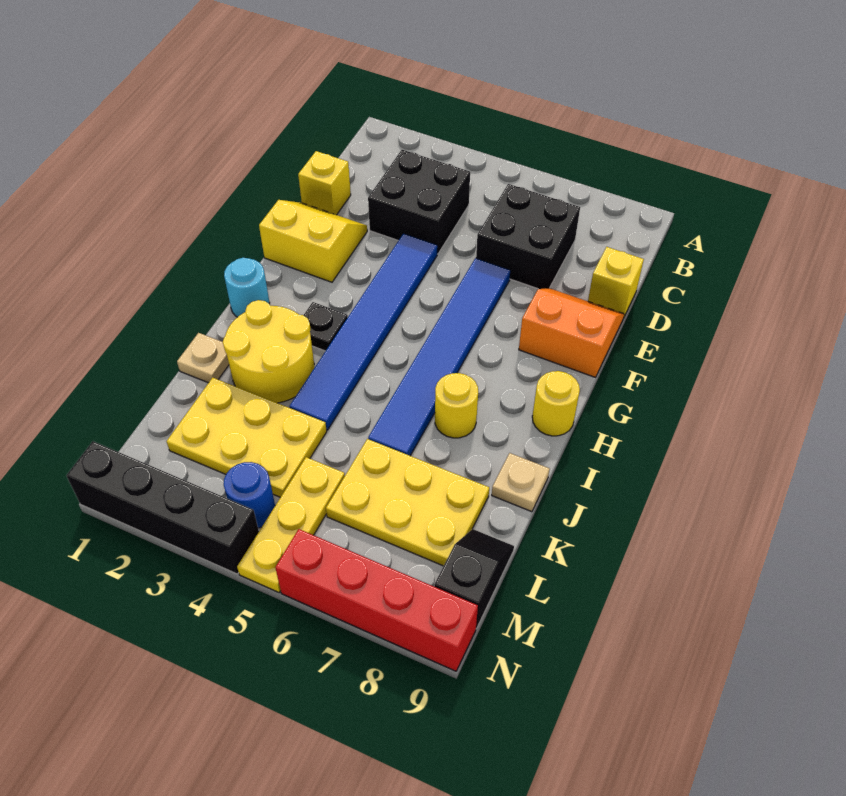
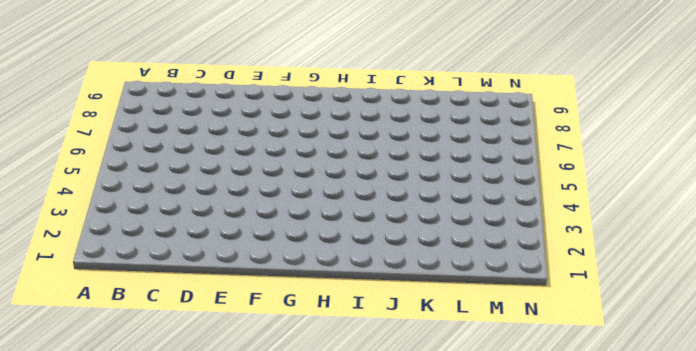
none -> black brick C3:D4 level 1
none -> black brick C6:D7 level 1
none -> yellow brick D1 level 1

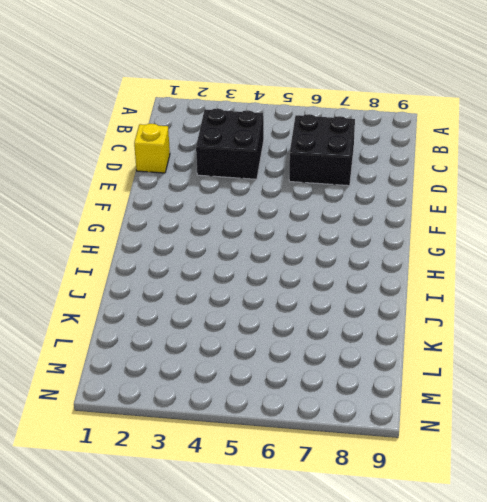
none -> yellow brick D9 level 1
none -> yellow slope E1:F2 level 1 top F
none -> blue tile E4:J4 level 1

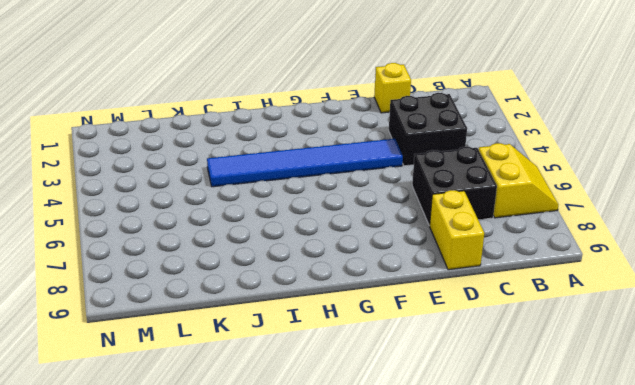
yellow slope A6:B7 level 1 top B -> yellow slope E1:F2 level 1 top F
yellow brick D8:D9 level 1 -> yellow brick D9 level 1
none -> blue tile E6:J6 level 1
none -> orange slope E8:F9 level 1 top F
none -> cyan round brick H1 level 1

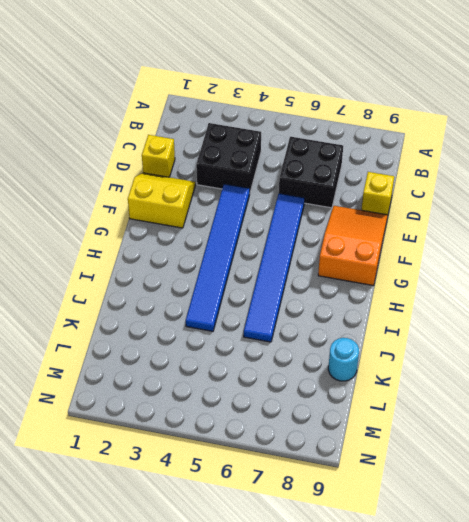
orange slope E8:G9 level 1 top G -> orange slope E8:F9 level 1 top F
cyan round brick K9 level 1 -> cyan round brick H1 level 1
none -> black plate H3 level 1
none -> yellow round brick H9 level 1
none -> yellow round brick I2:J3 level 1

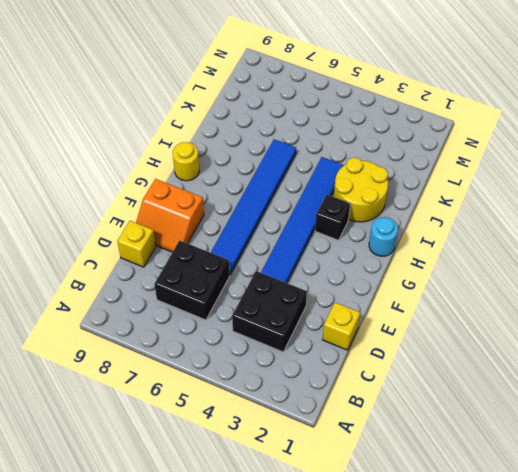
black brick H3 level 1 -> black plate H3 level 1
none -> yellow slope E1:F2 level 1 top F
none -> yellow round brick I7 level 1
none -> tan plate J1 level 1

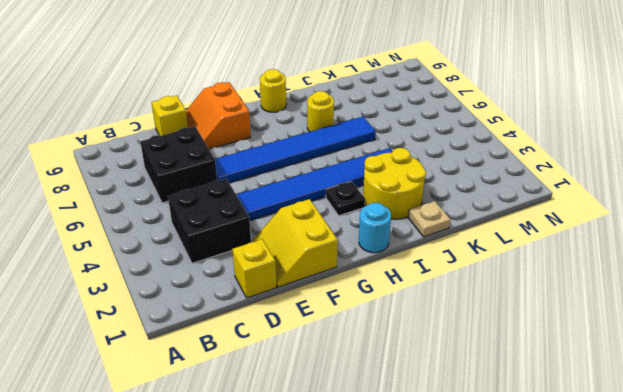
none -> tan plate J9 level 1
none -> yellow plate K2:L4 level 1
none -> yellow plate K6:L8 level 1

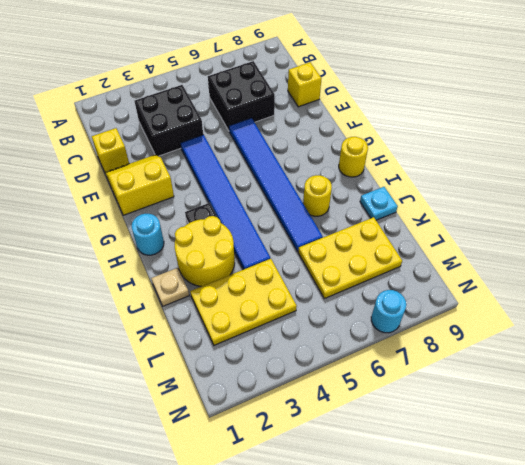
cyan plate J9 level 1 -> tan plate J9 level 1
cyan round brick N7 level 1 -> red brick N6:N9 level 1
none -> orange slope E8:F9 level 1 top F
none -> yellow plate L5:N5 level 1
none -> black slope L9:M9 level 1 top M

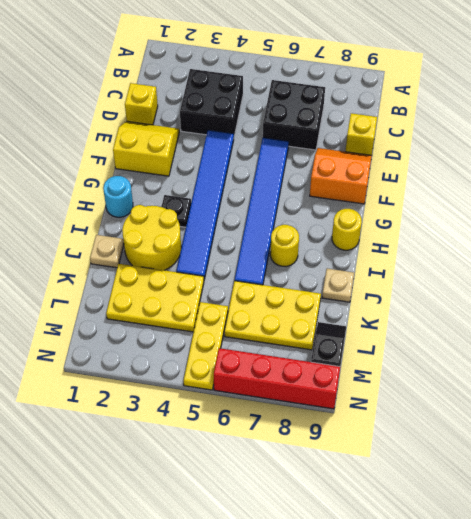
none -> blue round brick M4 level 1
none -> black brick N1:N4 level 1

